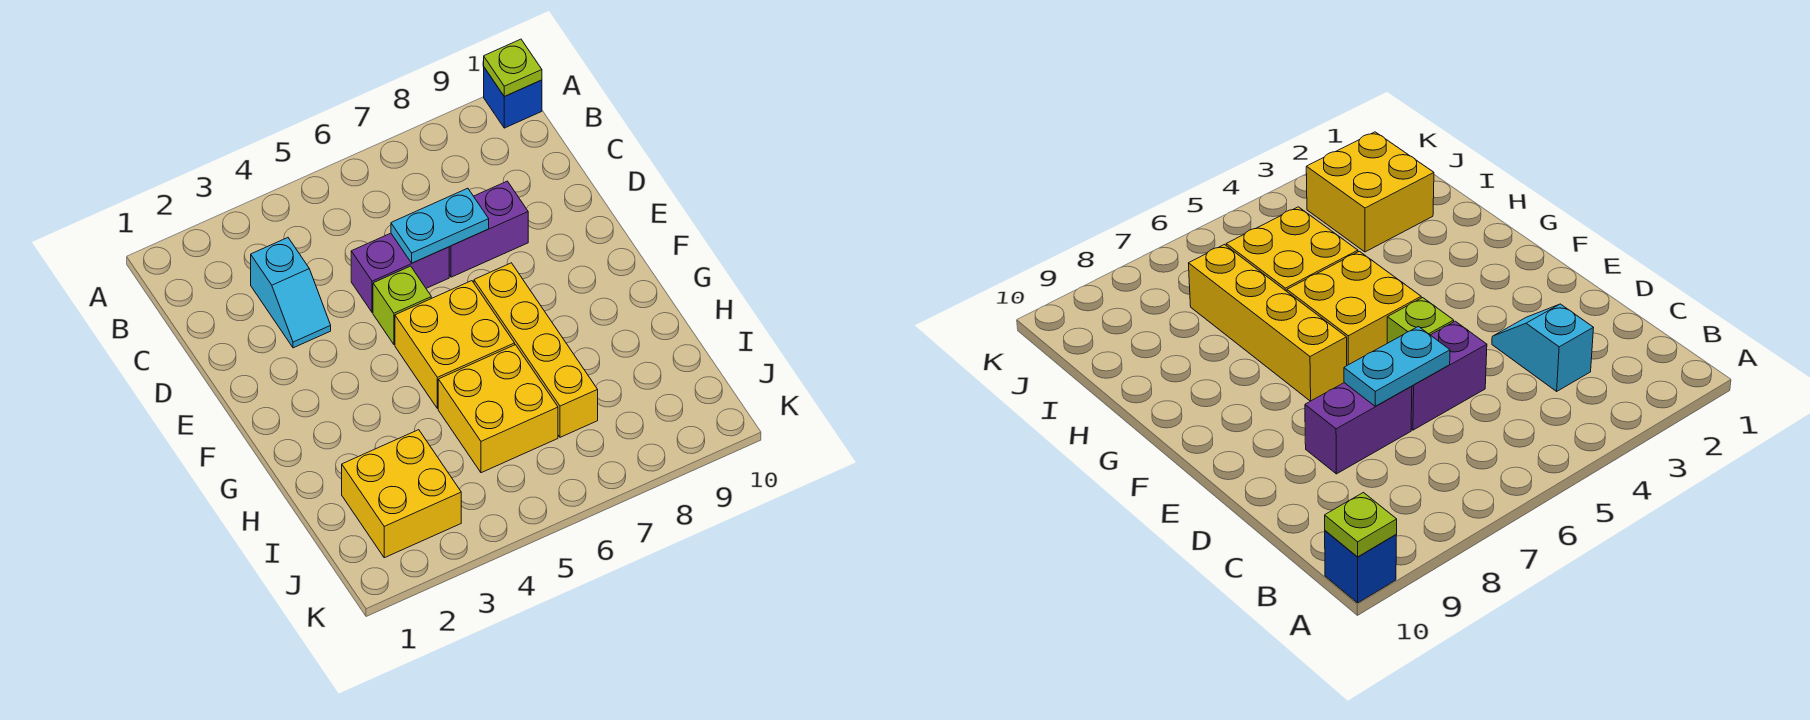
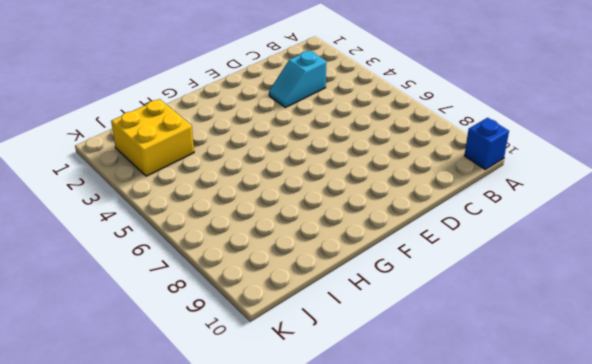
none -> purple brick D5:D6 level 1
none -> purple brick D7:D8 level 1

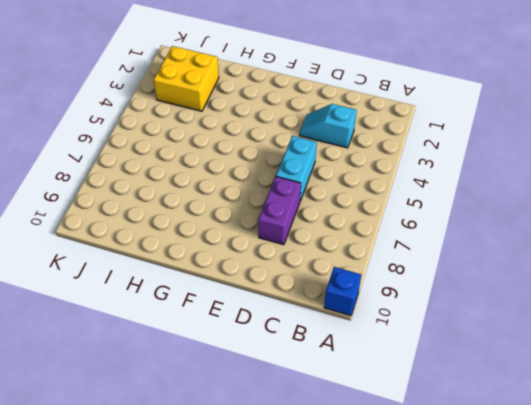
cyan brick D5:D6 level 1 -> purple brick D5:D6 level 1
none -> lime brick E5 level 1
none -> yellow brick F5:G6 level 1

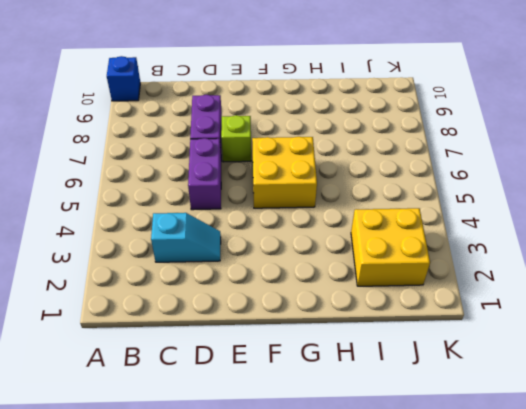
lime brick E7 level 1 -> lime brick E5 level 1
none -> yellow brick F7:I7 level 1
none -> yellow brick H5:I6 level 1

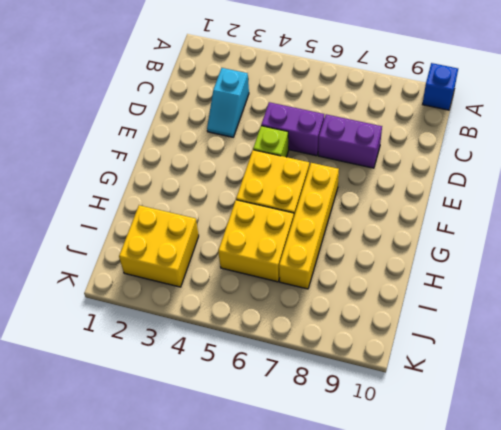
none -> lime plate A10 level 2
none -> cyan plate D6:D7 level 2

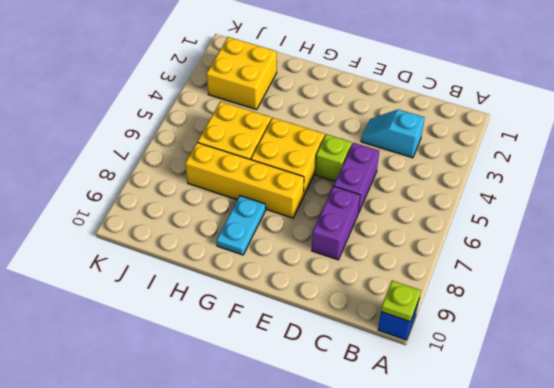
cyan plate G8:G9 level 1 -> cyan plate D6:D7 level 2

